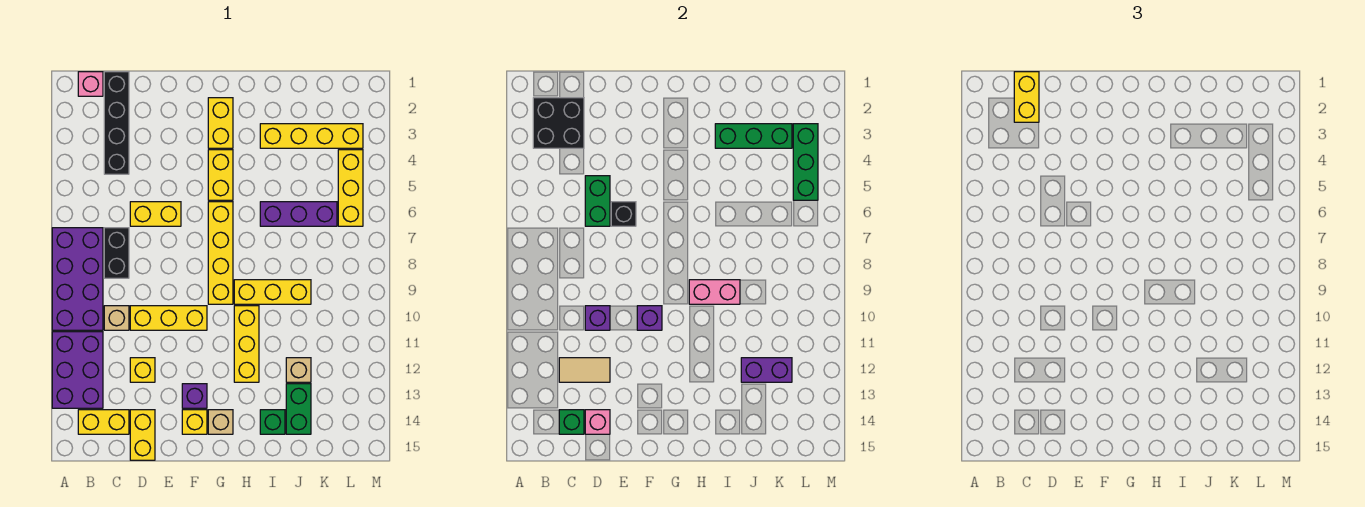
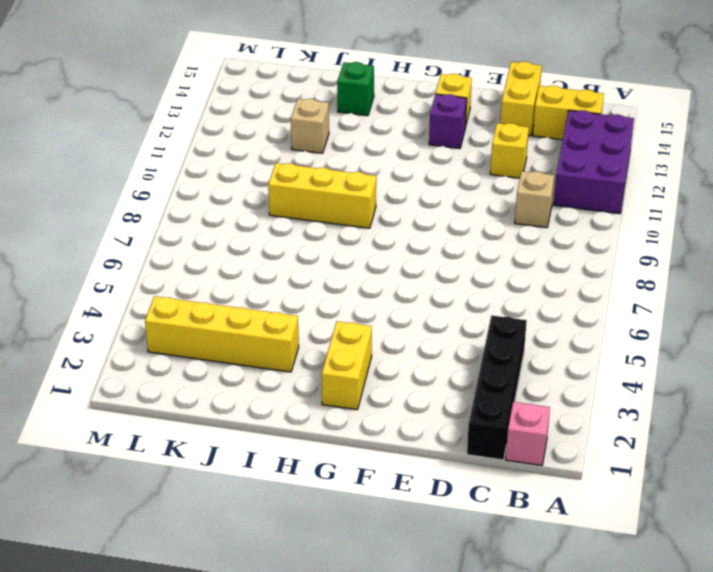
none -> purple brick A7:B10 level 1
none -> black brick C7:C8 level 1
none -> yellow brick D6:E6 level 1
none -> yellow brick D10:F10 level 1

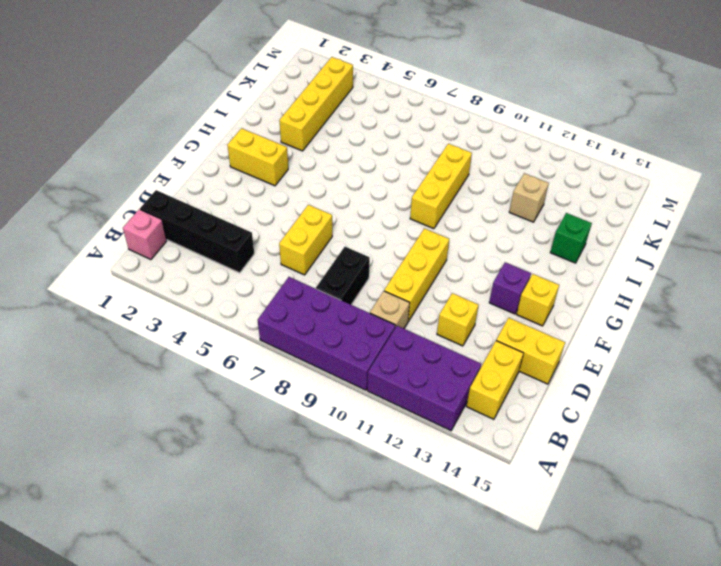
black brick C8:D8 level 1 -> black brick C7:C8 level 1
none -> yellow brick G4:G5 level 1
none -> yellow brick G6:G9 level 1
none -> tan brick G14 level 1
none -> yellow brick H10:H12 level 1

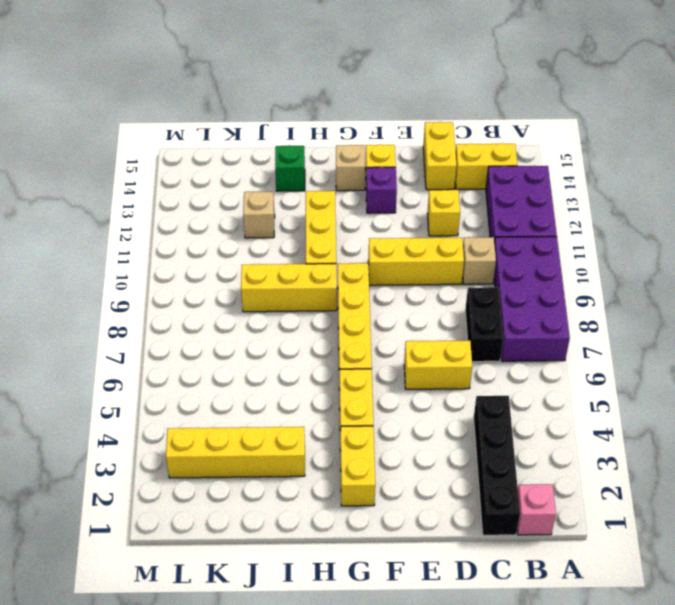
none -> purple brick I6:K6 level 1
none -> green brick J13:J14 level 1
none -> yellow brick L4:L6 level 1
none -> black brick B2:C3 level 2

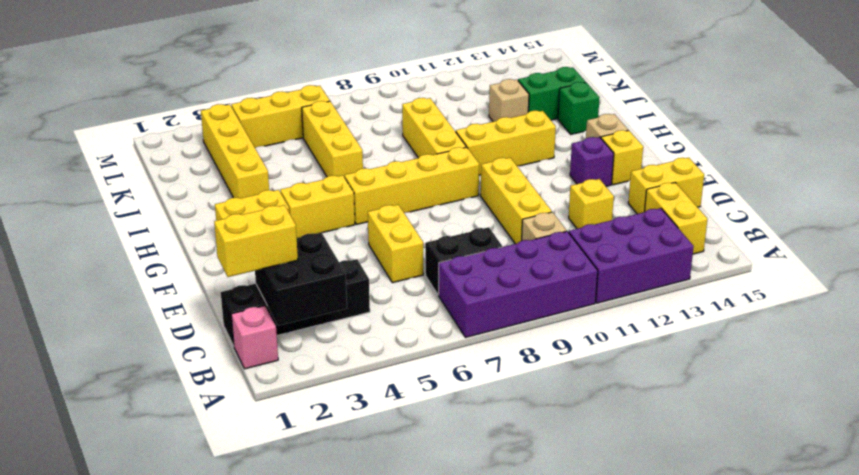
yellow brick I6:K6 level 1 -> purple brick I6:K6 level 1
none -> tan tile C12:D12 level 2
none -> green brick C14 level 2
none -> green brick D5:D6 level 2
none -> purple brick D10 level 2

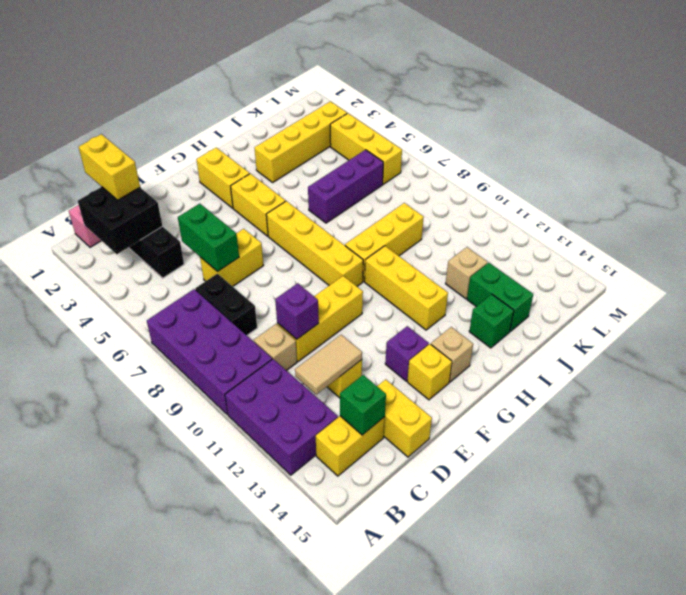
none -> pink brick D14 level 2
none -> black brick E6 level 2
none -> purple brick F10 level 2
none -> pink brick H9:I9 level 2

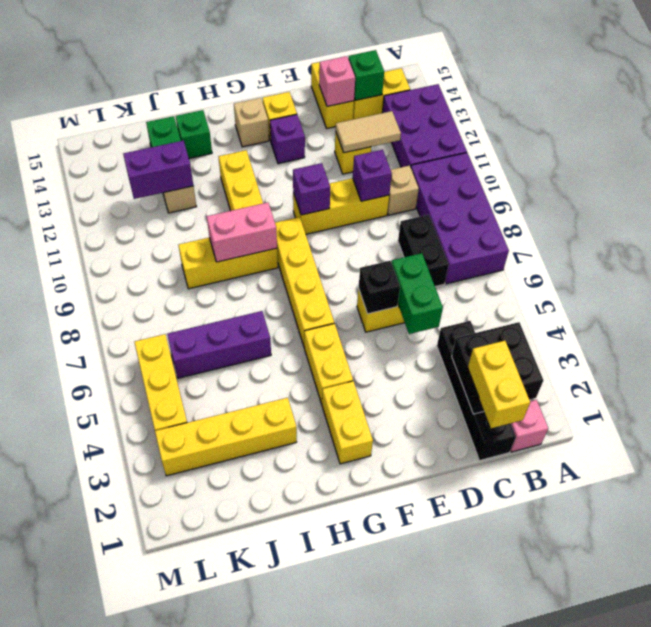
none -> green brick I3:K3 level 2
none -> green brick L3:L5 level 2

